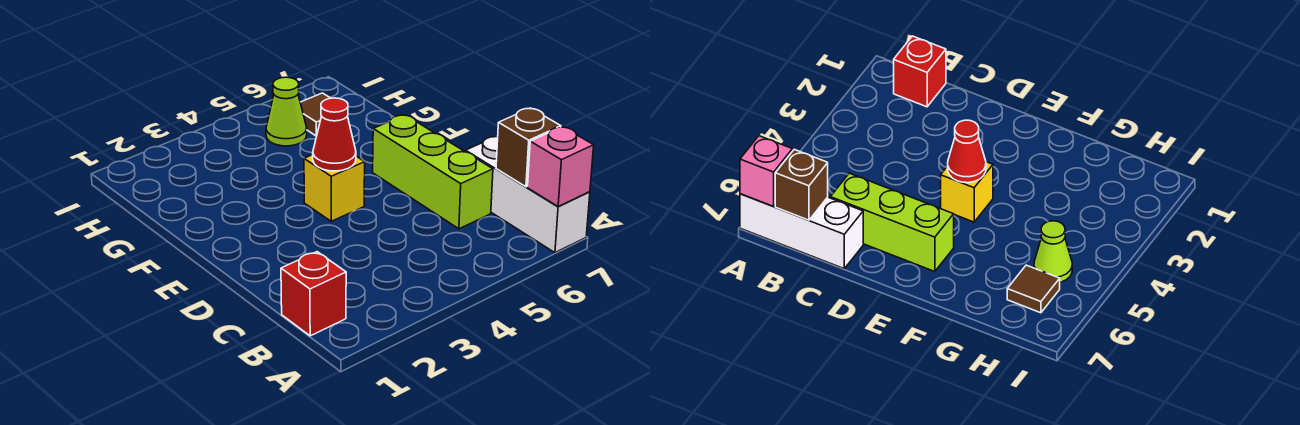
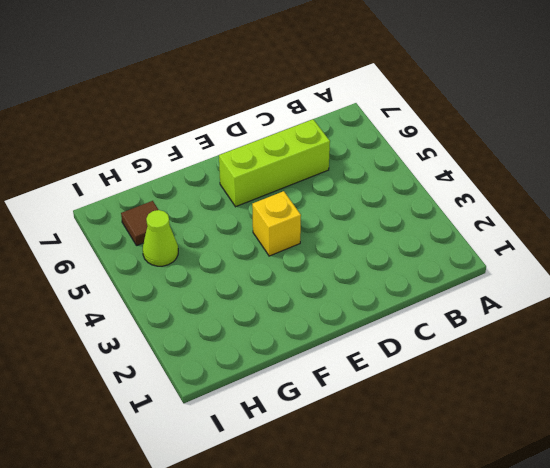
none -> white brick A7:C7 level 1
none -> red brick B1 level 1

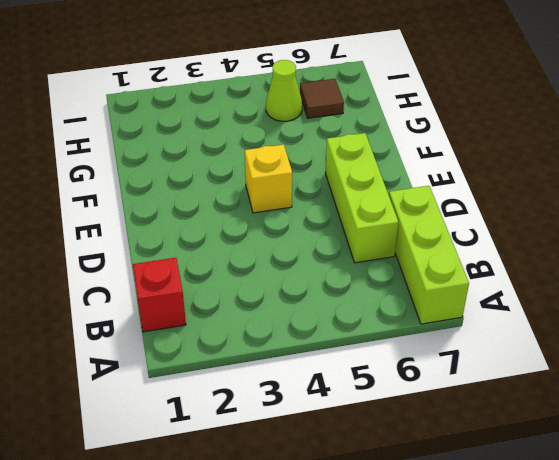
lime brick A7:C7 level 1 -> white brick A7:C7 level 1
none -> pink brick A7 level 2
none -> brown brick B7 level 2

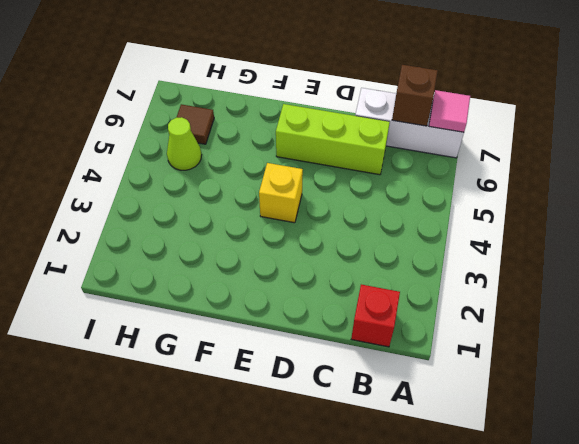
pink tile A7 level 2 -> pink brick A7 level 2
none -> red cone E4 level 2

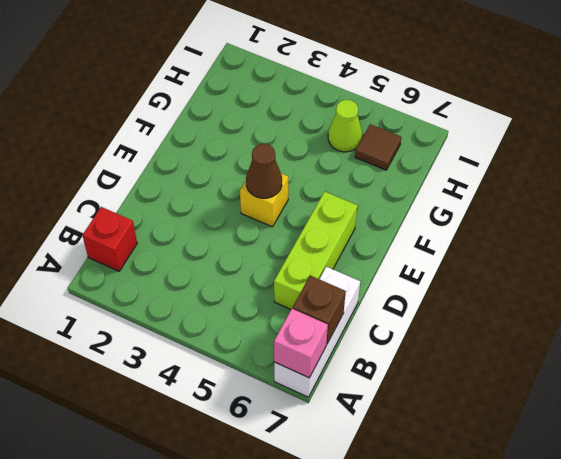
brown cone E4 level 2 -> red cone E4 level 2

